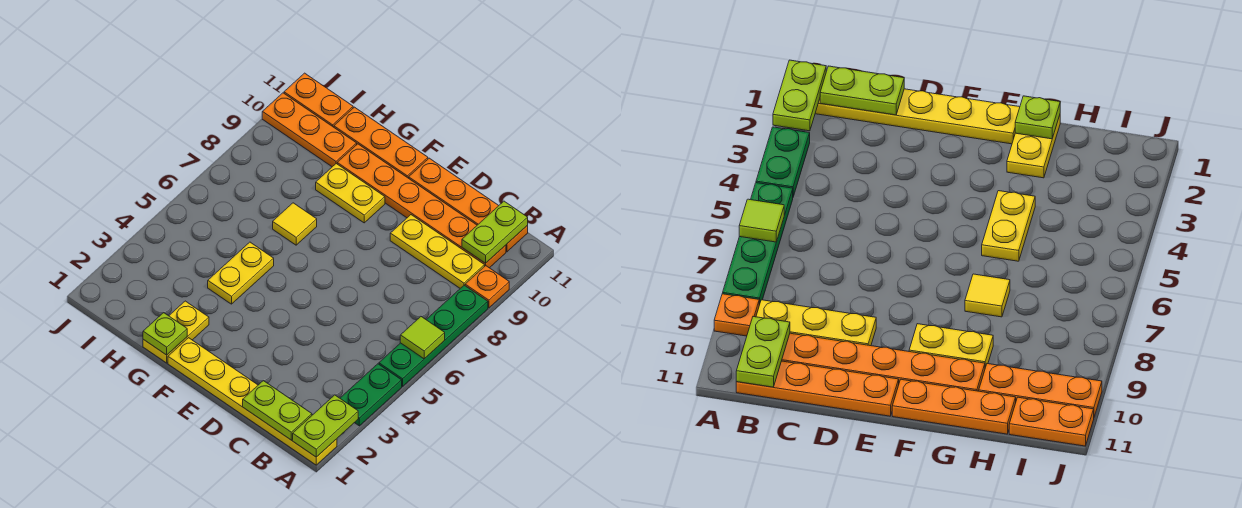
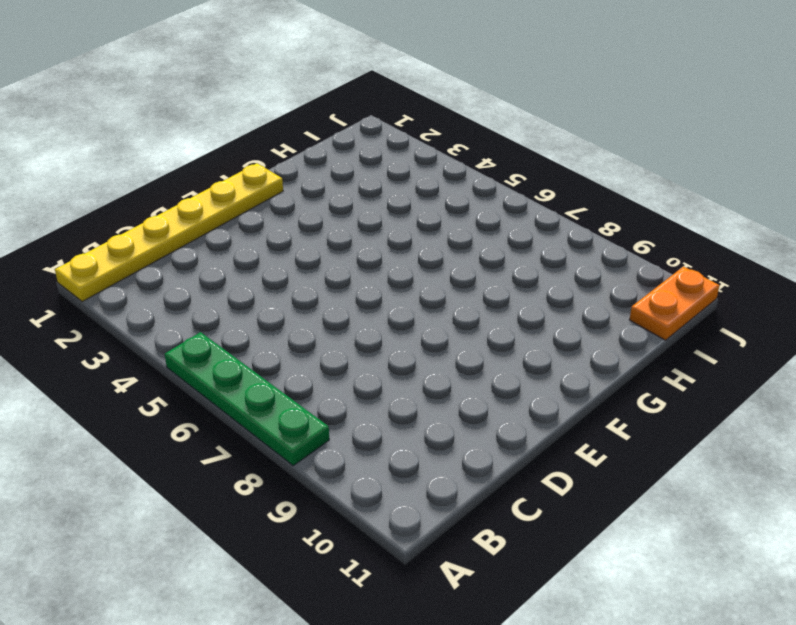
none -> green plate A3:A4 level 1
none -> orange plate A9 level 1
none -> yellow plate B9:D9 level 1

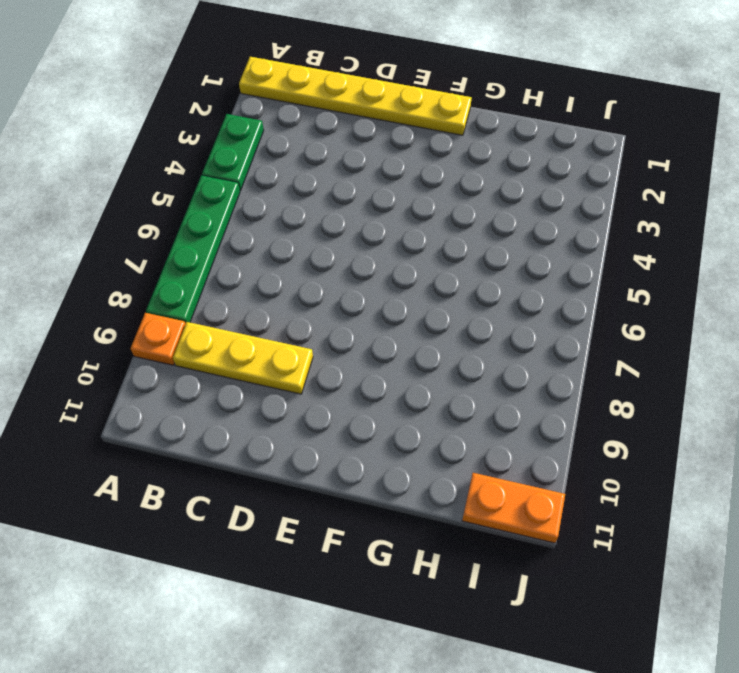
none -> orange plate B10:G10 level 1
none -> orange plate B11:E11 level 1
none -> yellow plate F9:G9 level 1

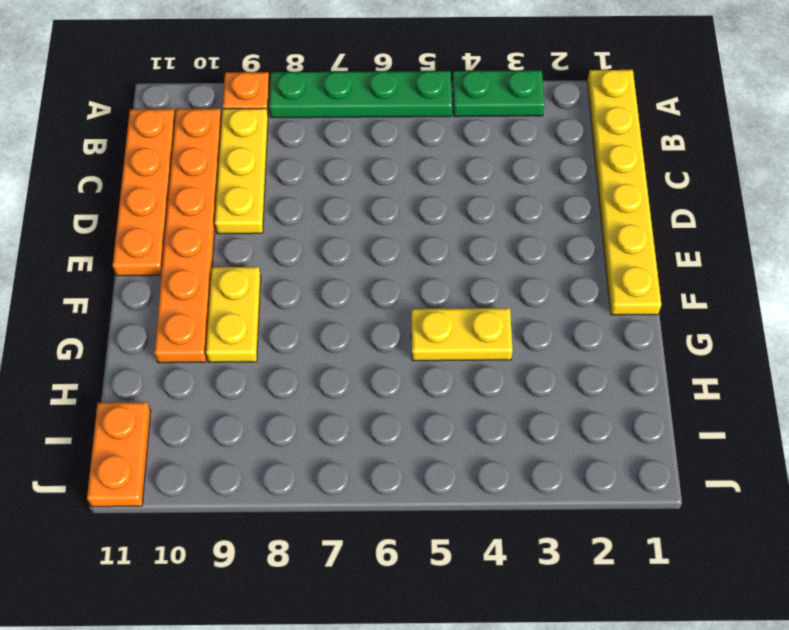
none -> orange plate F11:H11 level 1
none -> yellow plate G1:G2 level 1
none -> yellow tile G7 level 1

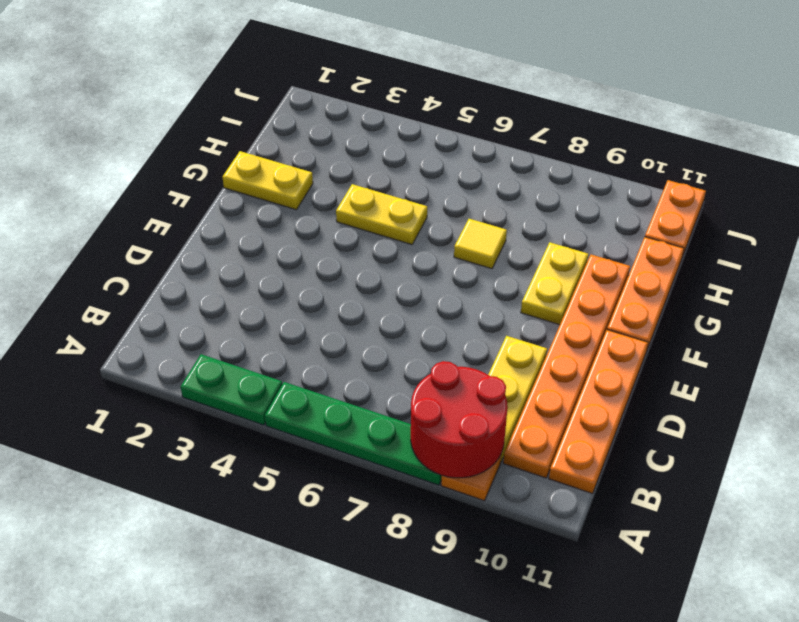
red round brick A8:B9 level 2 -> none
none -> yellow plate A1:F1 level 1
none -> orange plate H10:J10 level 1
none -> lime plate A1:A2 level 2

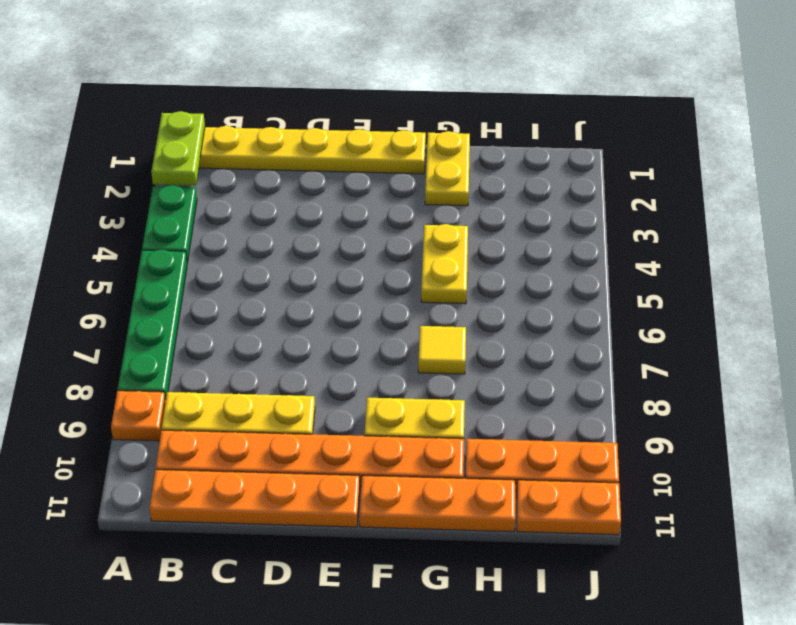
none -> lime tile A6 level 2
none -> lime plate B1:C1 level 2
none -> lime plate B10:B11 level 2

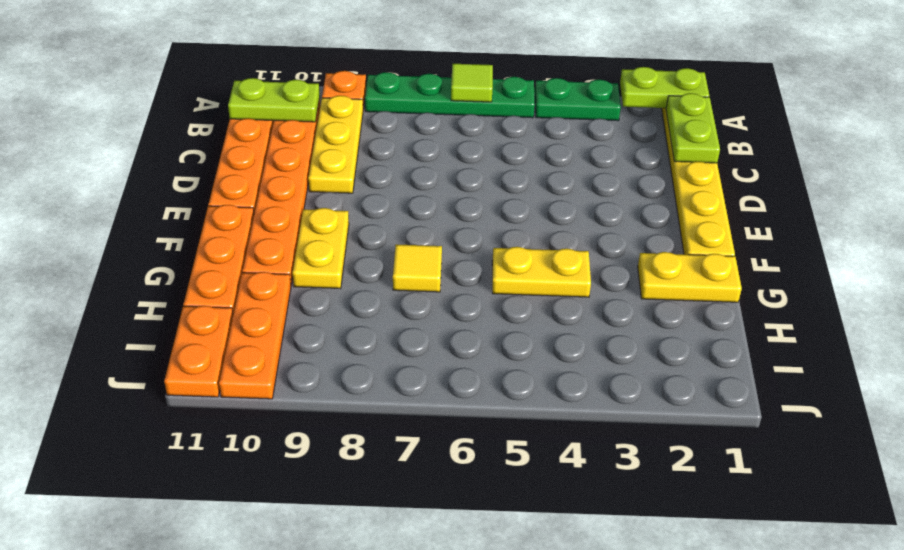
none -> lime plate G1 level 2

